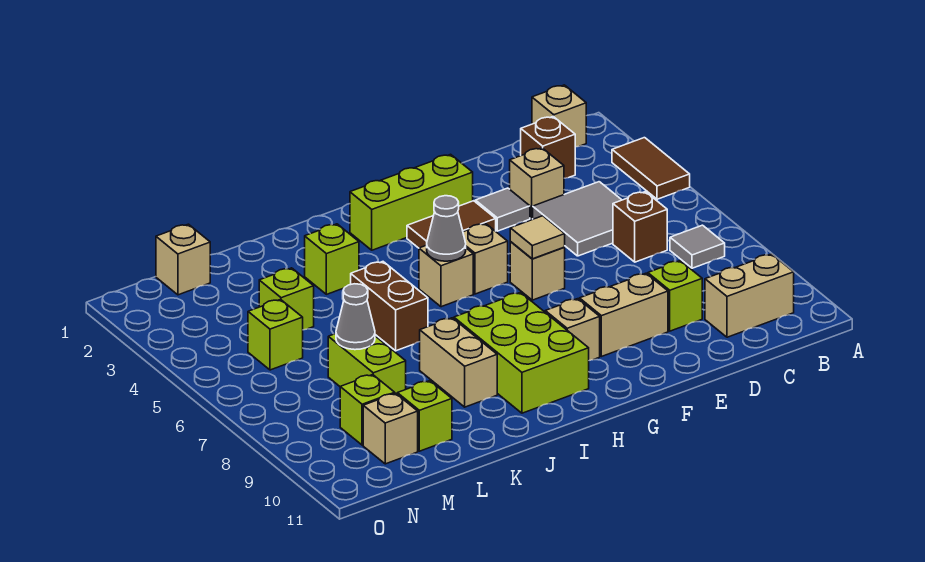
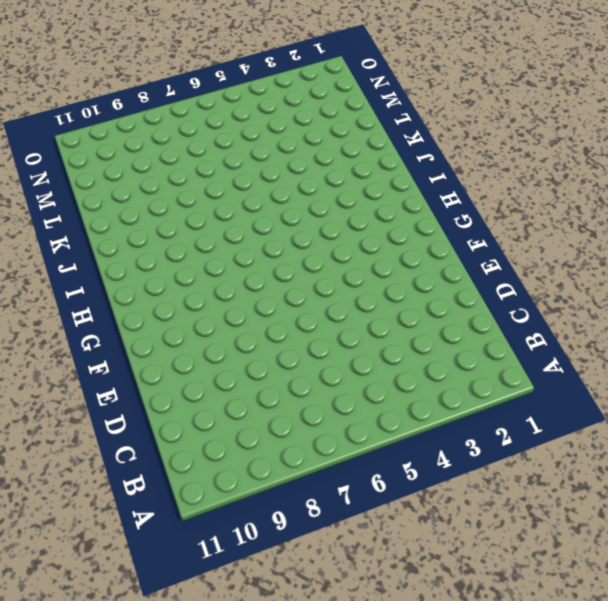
none -> brown tile A3:A4 level 1
none -> tan brick B1 level 1
none -> grey tile B7 level 1
none -> tan brick B10:C10 level 1

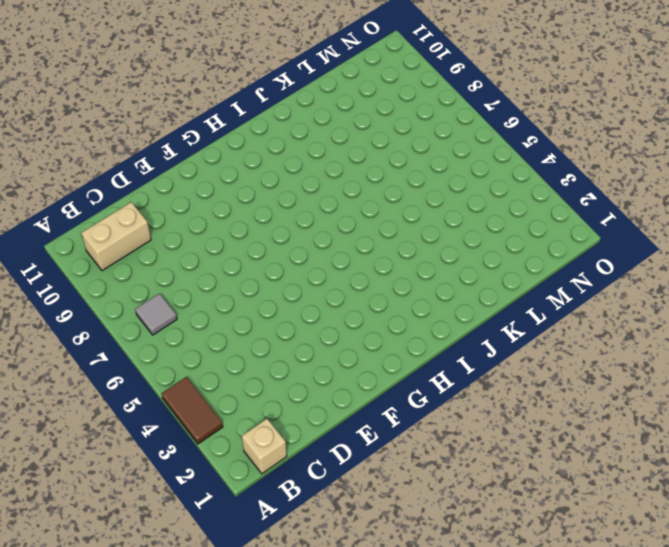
none -> brown brick C2 level 1
none -> grey tile C4:D5 level 1
none -> brown brick C6 level 1
none -> tan brick D3 level 1

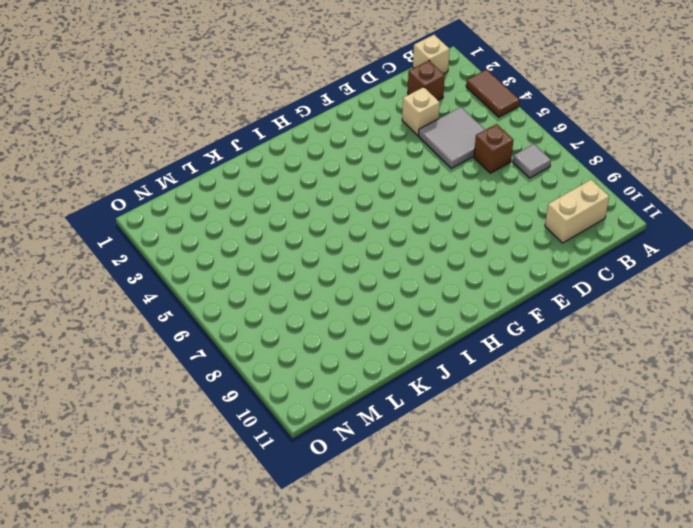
none -> lime brick D9 level 1
none -> grey tile E3 level 1
none -> tan brick E9:F9 level 1
none -> lime brick F2:H2 level 1

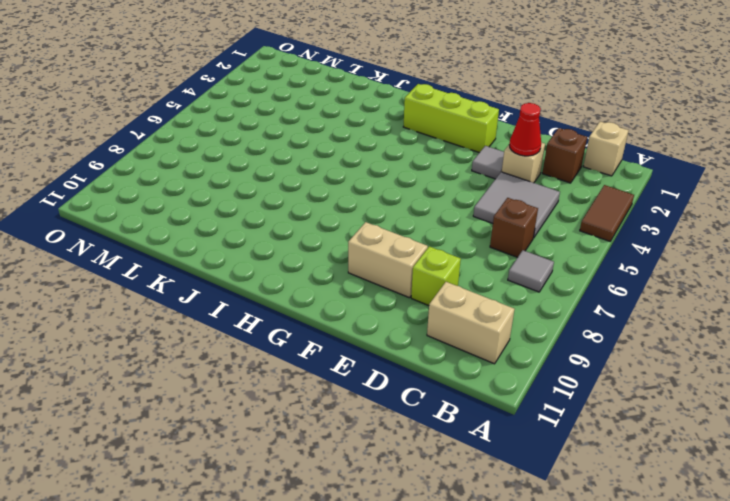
red cone D3 level 2 -> none
none -> brown tile F3:G3 level 1
none -> tan brick F6 level 1
none -> tan brick G5 level 1
none -> tan brick G9 level 1

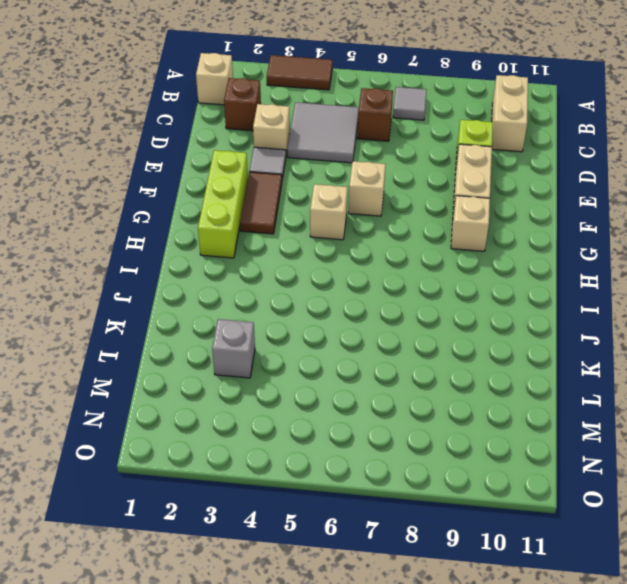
grey brick L3 level 1 -> none
none -> tan brick H5 level 1
none -> lime brick H8:I10 level 1
none -> lime brick J3 level 1
none -> brown brick J5:J6 level 1

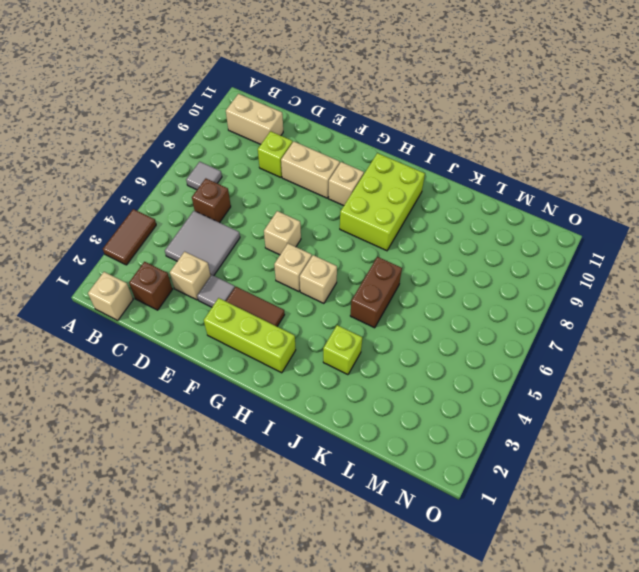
none -> tan brick J8:J9 level 1
none -> lime brick L4 level 1
none -> lime brick L7:L8 level 1
none -> lime brick L10 level 1

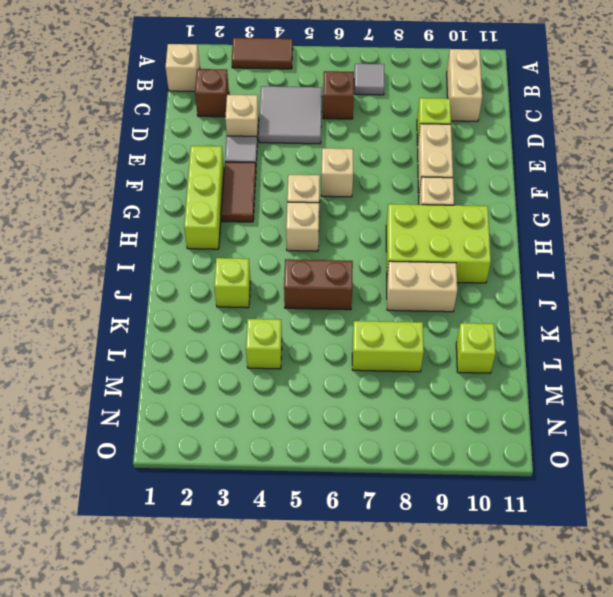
none -> tan brick M1 level 1
none -> lime brick M5 level 1
none -> lime brick M9 level 1
none -> tan brick M10 level 1

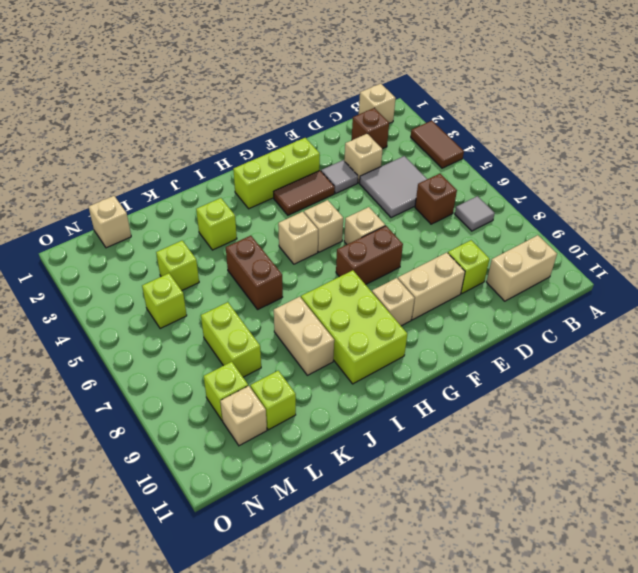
brown brick F7:G7 level 1 -> none
none -> tan tile F6 level 2
none -> grey cone H5 level 2
none -> grey cone L7 level 2

